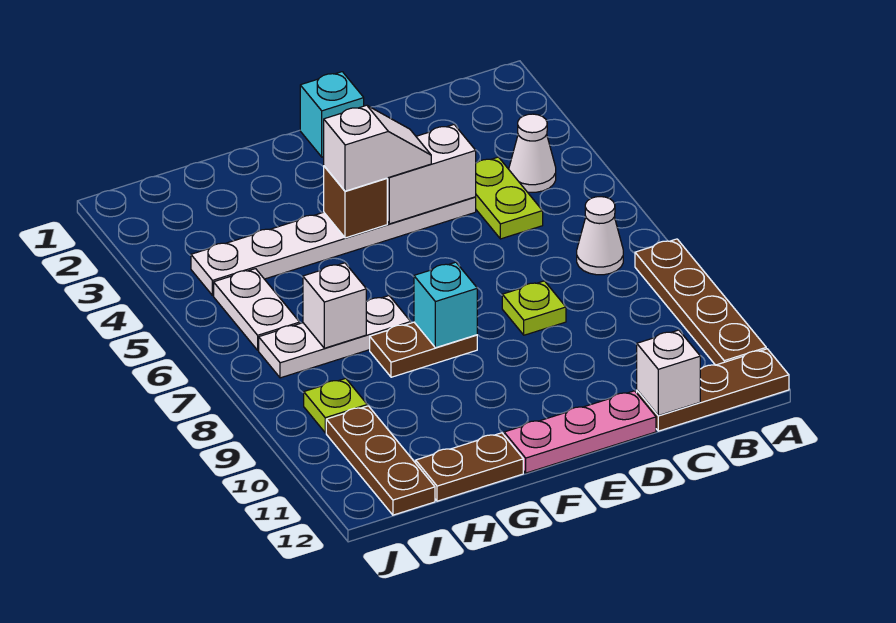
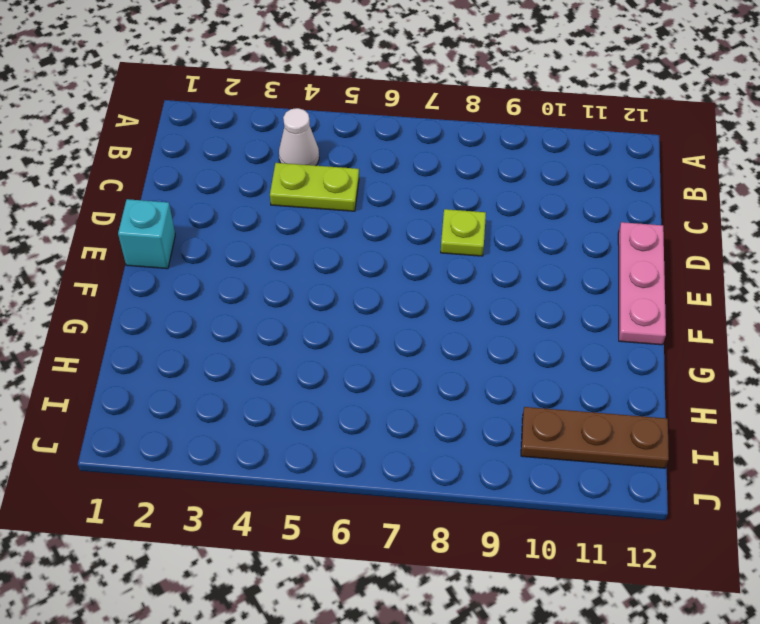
none -> brown plate A8:A11 level 1
none -> brown plate A12:C12 level 1
none -> white cone B7 level 1

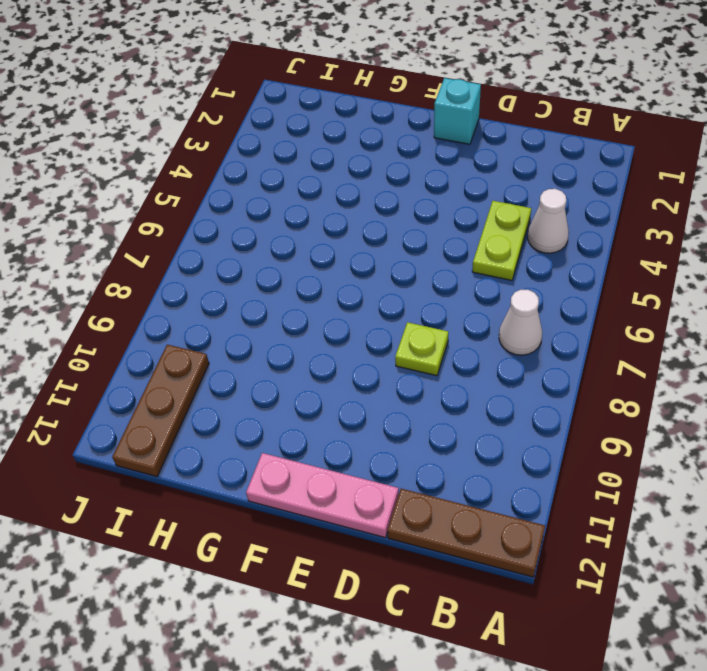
none -> brown plate A8:A11 level 1
none -> white plate D4:I4 level 1
none -> brown plate F8:G8 level 1

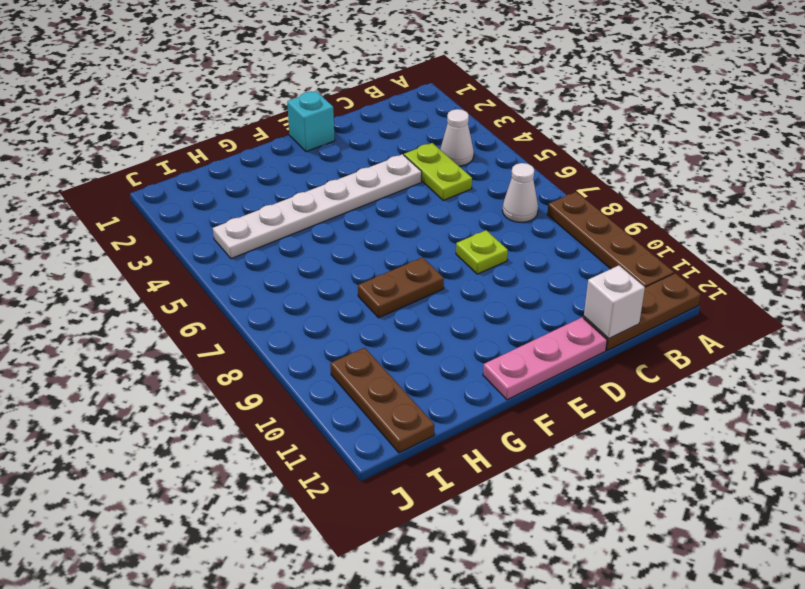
none -> white plate G7:I7 level 1
none -> brown plate G12:H12 level 1
none -> white plate I5:I6 level 1

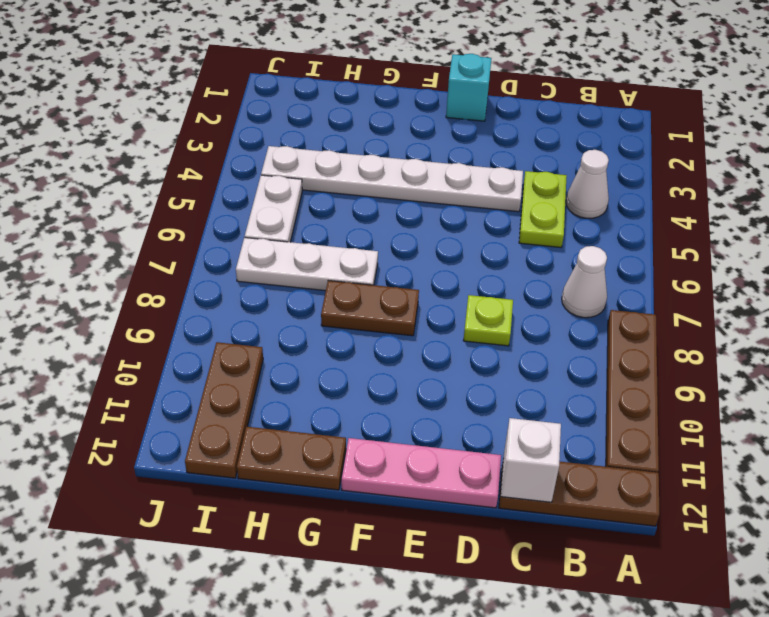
none -> lime plate I9 level 1
none -> white brick D4:E4 level 2
none -> brown brick F4 level 2

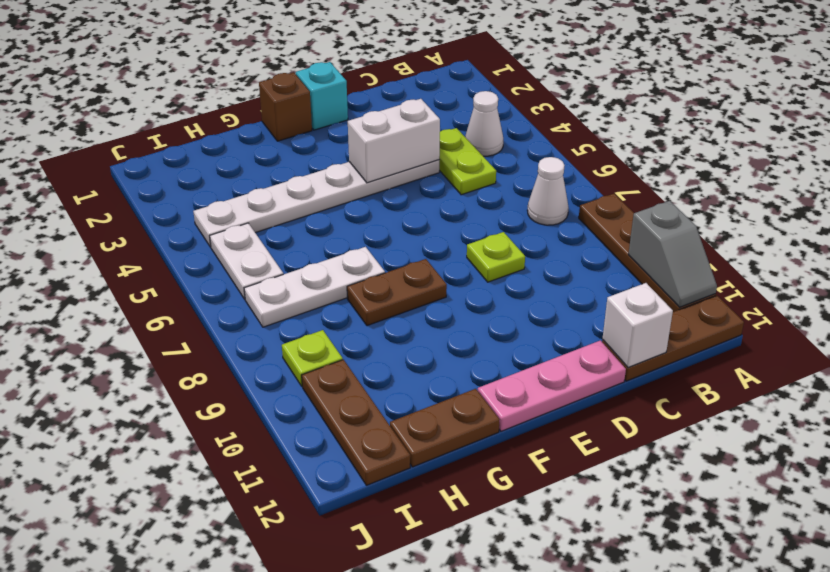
grey slope A10:A11 level 2 top 10 -> none
brown brick F1 level 1 -> brown brick F4 level 2
none -> cyan brick F8 level 2
none -> white brick H7 level 2
none -> white slope E4:F4 level 3 top F

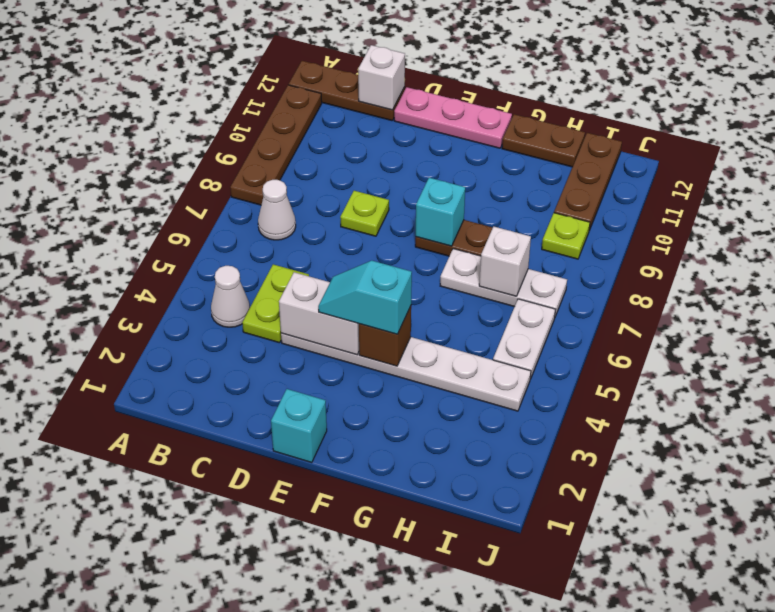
cyan slope E4:F4 level 3 top F -> white slope E4:F4 level 3 top F

